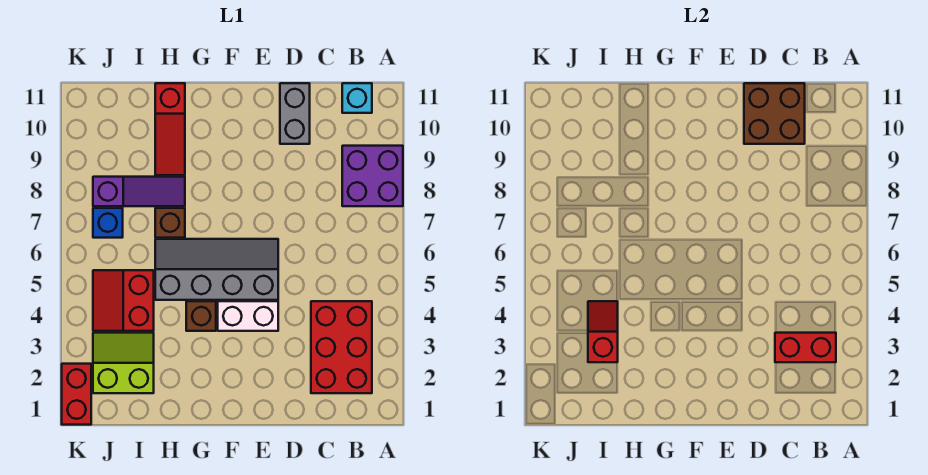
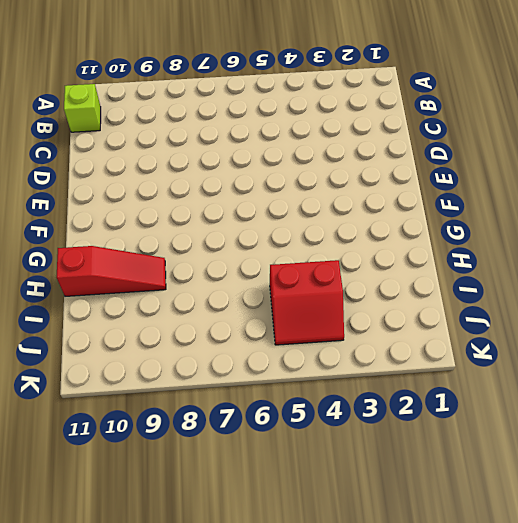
lime brick B11 level 1 -> cyan brick B11 level 1
none -> purple brick A8:B9 level 1
none -> red brick B2:C4 level 1
none -> grey brick D10:D11 level 1

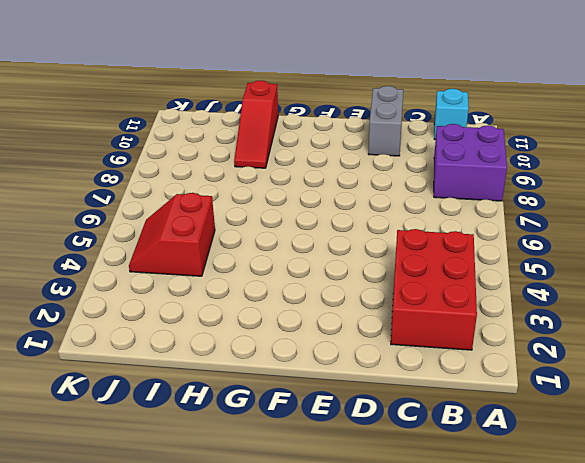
none -> white brick E4:F4 level 1
none -> grey slope E5:H6 level 1 top 5
none -> brown brick G4 level 1

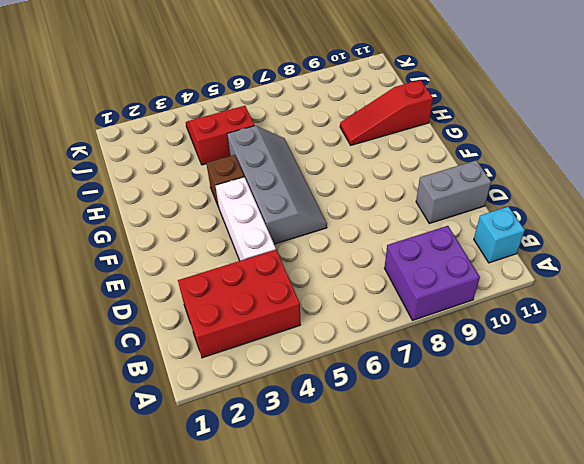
white brick D4:F4 level 1 -> white brick E4:F4 level 1
none -> brown brick H7 level 1
none -> purple slope H8:J8 level 1 top J
none -> lime slope I2:J3 level 1 top 2

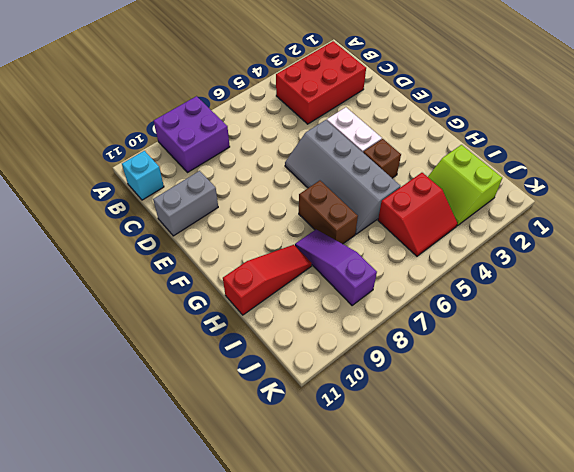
brown brick G7:H7 level 1 -> brown brick H7 level 1
none -> blue brick J7 level 1
none -> red brick K1:K2 level 1
none -> red brick B3:C3 level 2

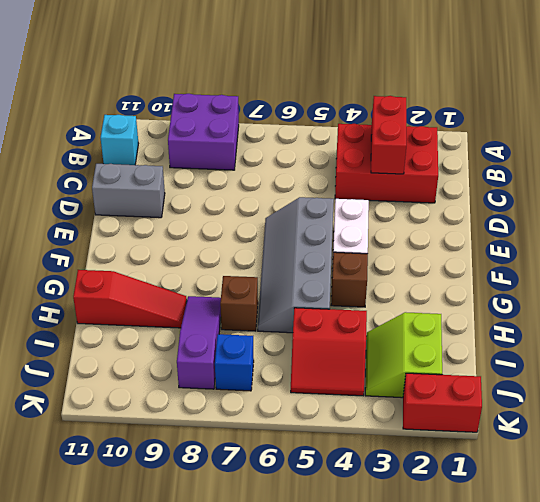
none -> brown brick C10:D11 level 2
none -> red slope I3:I4 level 2 top 3

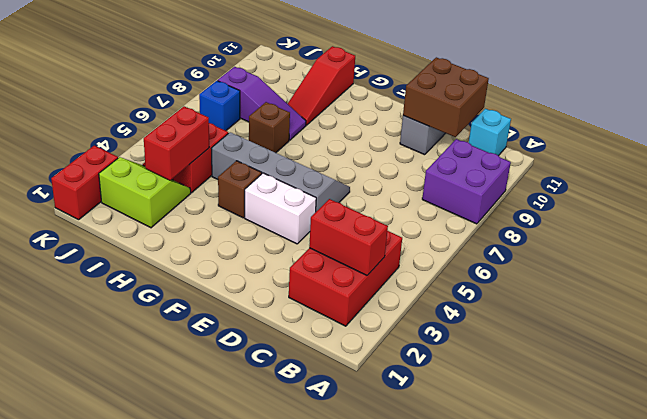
red brick I3:I4 level 2 -> red slope I3:I4 level 2 top 3

